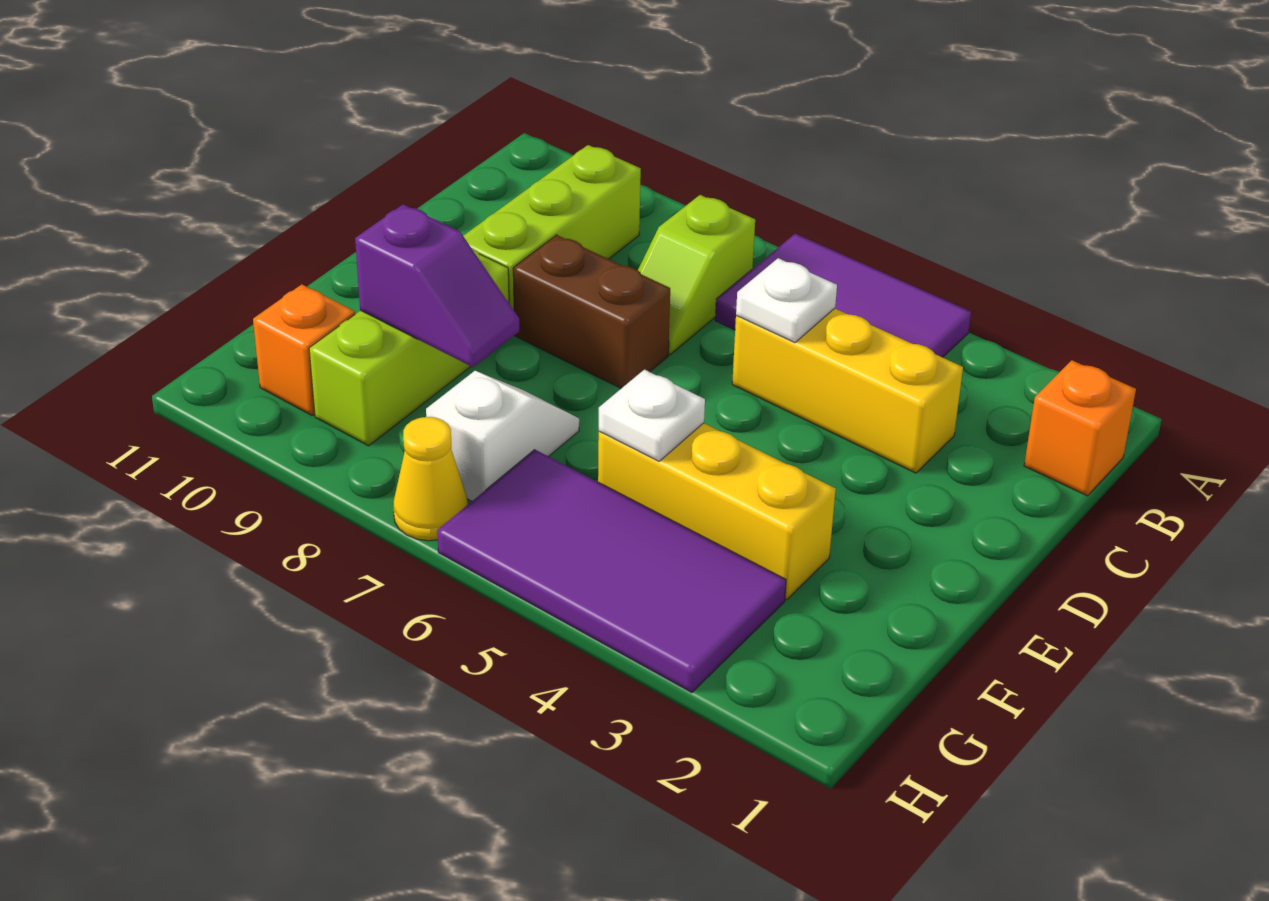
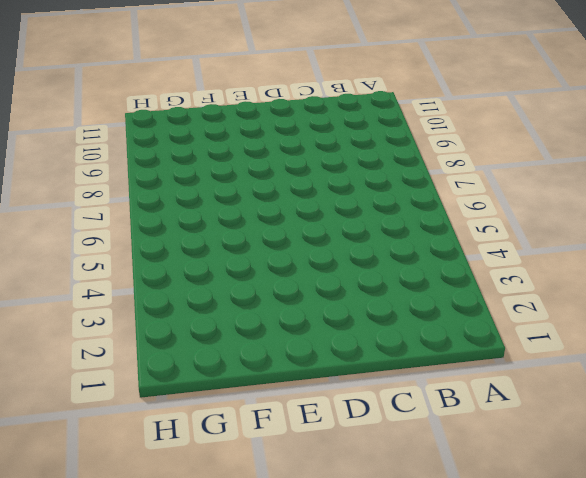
none -> purple tile A4:B6 level 1
none -> orange brick B1 level 1
none -> lime slope B7:C7 level 1 top B

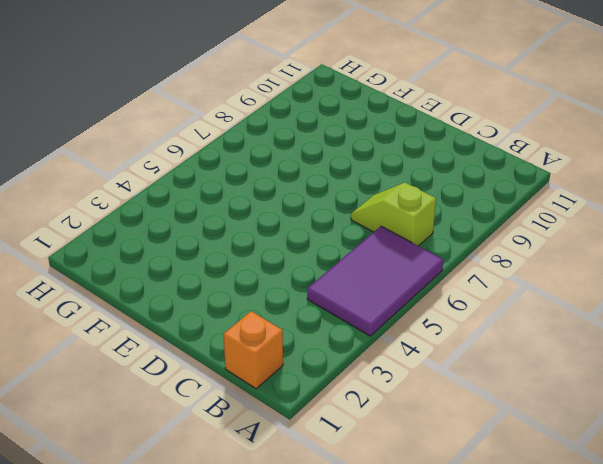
none -> lime brick B9:D9 level 1
none -> yellow brick C3:C5 level 1
none -> brown brick D7:D8 level 1

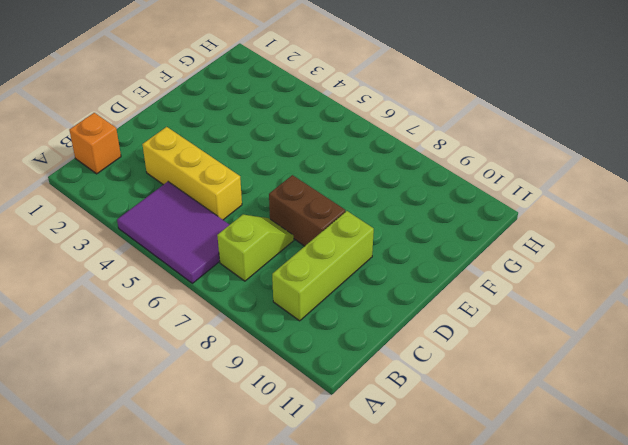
none -> lime brick E9:G9 level 1
none -> yellow brick F3:F5 level 1
none -> white slope F7:G7 level 1 top G

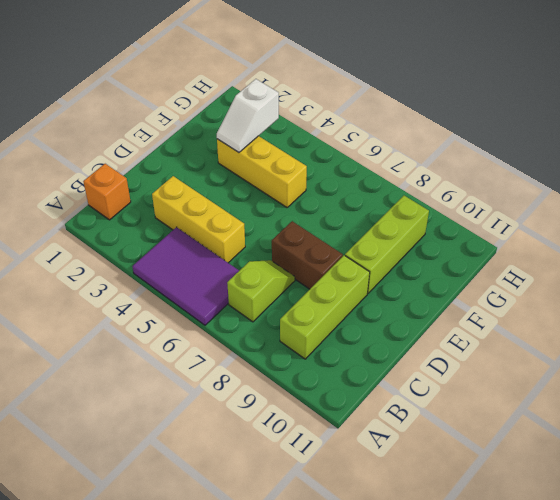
white slope F3:G3 level 2 top G -> white slope F7:G7 level 1 top G
none -> purple tile G3:H6 level 1
none -> orange brick G10 level 1
none -> yellow cone H7 level 1

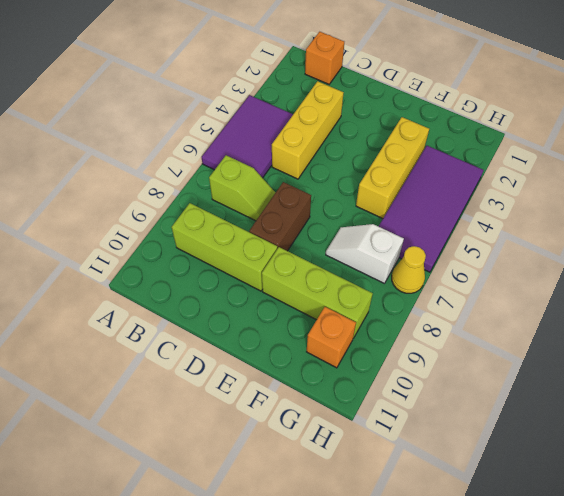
none -> white plate C5 level 2
none -> white plate F5 level 2
none -> purple slope F8:F9 level 2 top 9

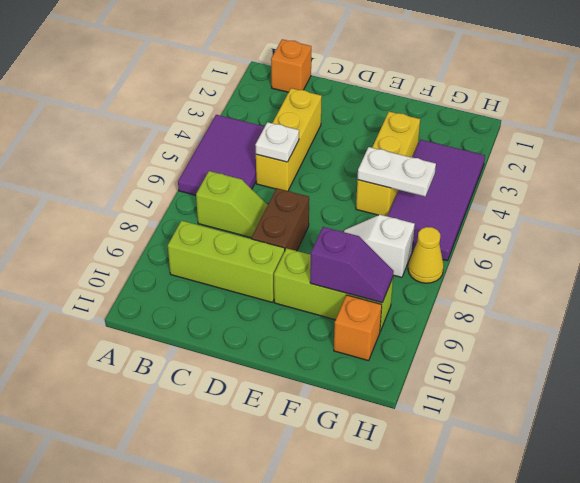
white plate F5:G5 level 2 -> white plate F5 level 2
purple slope F9:G9 level 2 top F -> purple slope F8:F9 level 2 top 9

